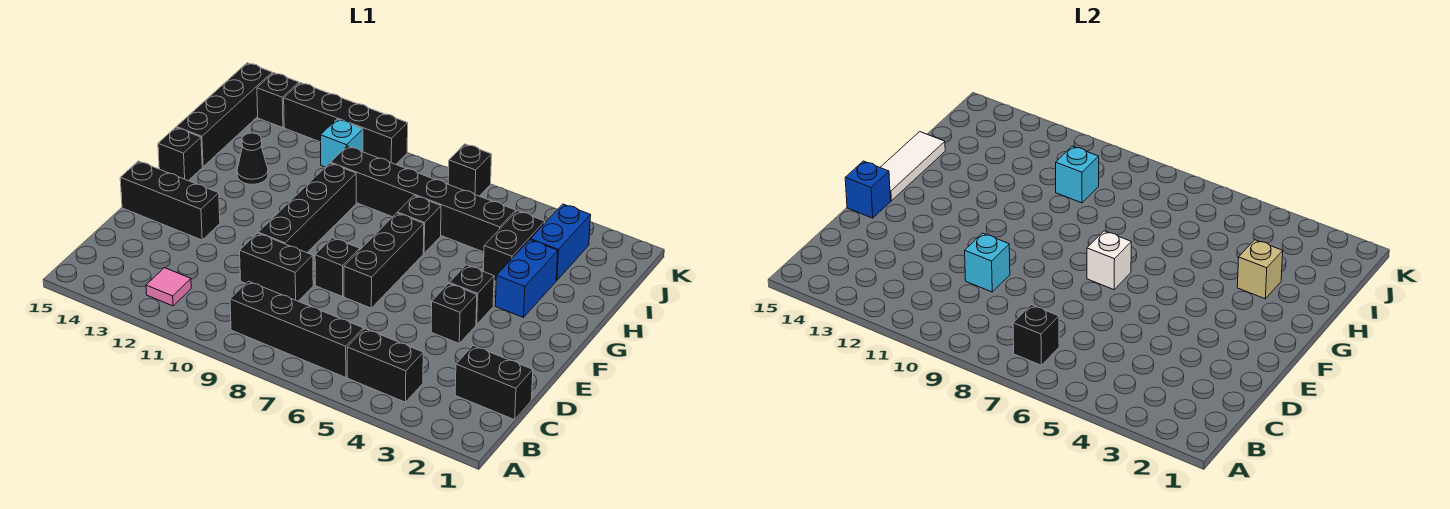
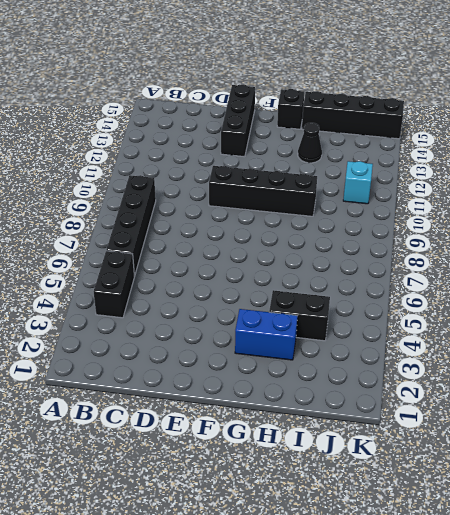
none -> pink tile B12 level 1
none -> black brick C1:C2 level 1
none -> black brick D9:D10 level 1
none -> black brick E4 level 1

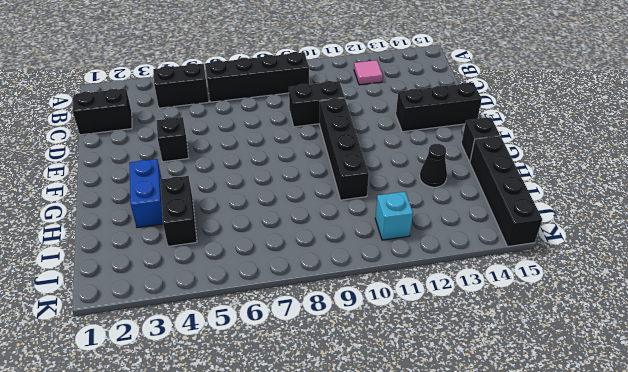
none -> black brick E7:G7 level 1
none -> black brick E8 level 1
none -> black brick F4 level 1
none -> black brick H7 level 1

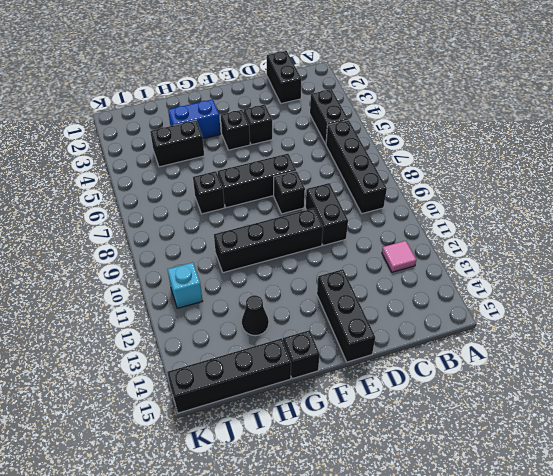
none -> blue brick I3:J3 level 1
none -> black brick I5:I10 level 1
none -> black brick K7 level 1
none -> black brick K10:K13 level 1

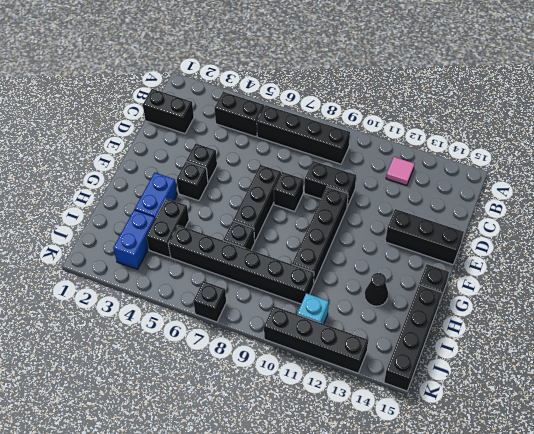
none -> black brick K14 level 1
none -> black brick B7 level 2
none -> cyan brick D10 level 2
none -> blue brick E15 level 2

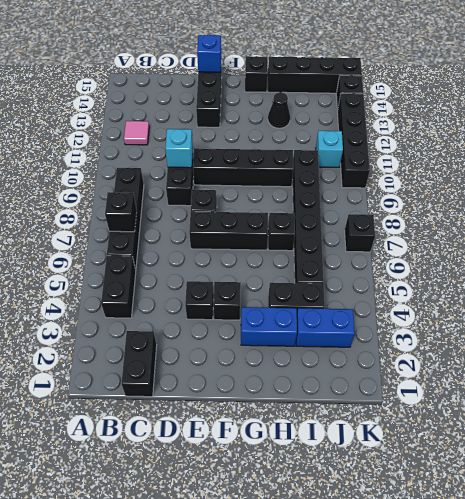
none -> white brick F7 level 2
none -> white tile F15:H15 level 2
none -> tan brick H3 level 2
none -> cyan brick I10 level 2

